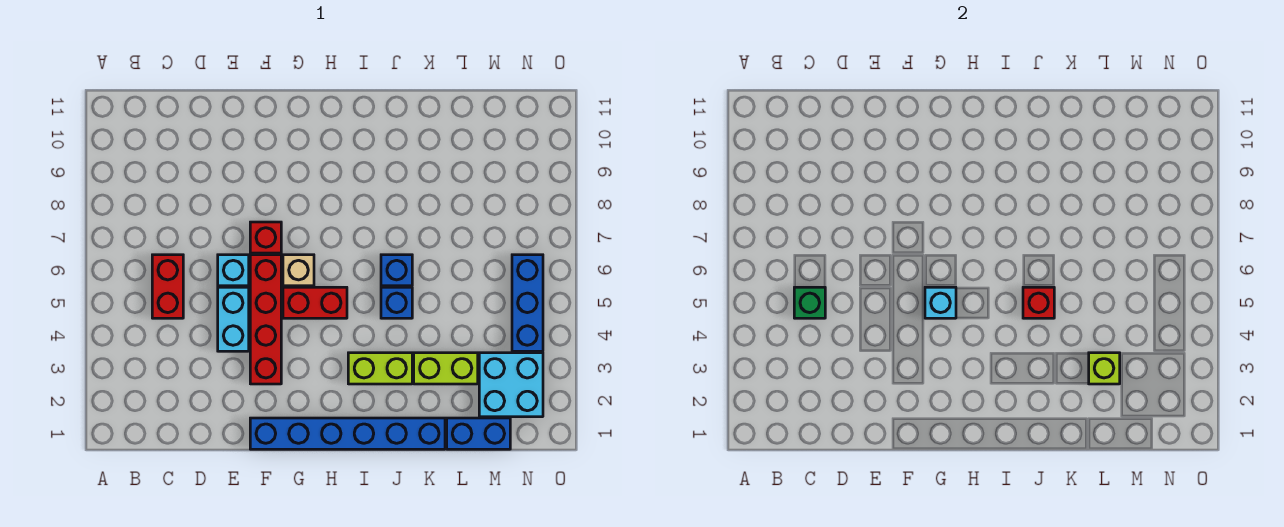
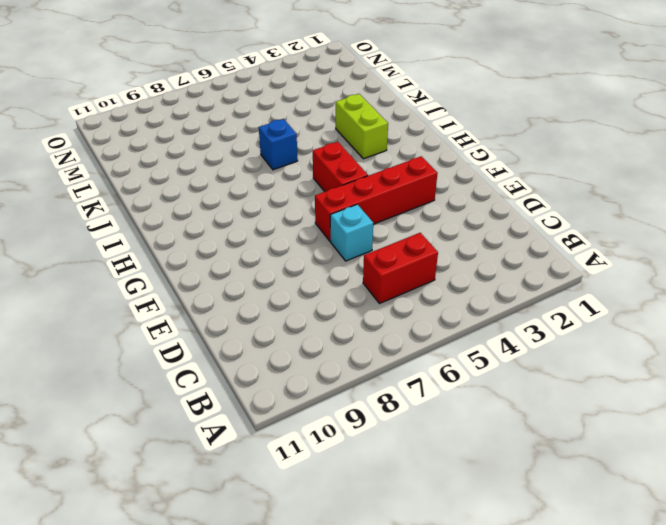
none -> cyan brick E4:E5 level 1
none -> blue brick F1:K1 level 1
none -> red brick F7 level 1

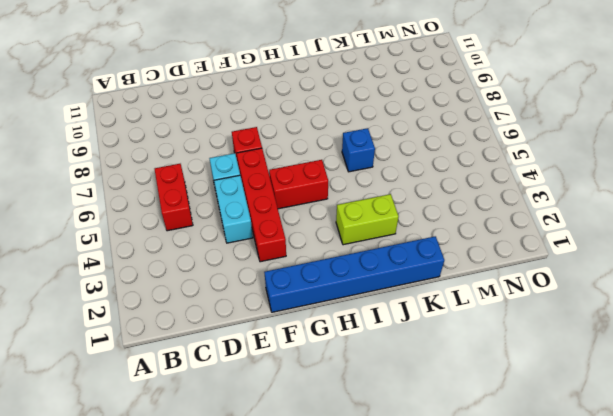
none -> tan brick G6 level 1
none -> blue brick J5 level 1
none -> lime brick K3:L3 level 1

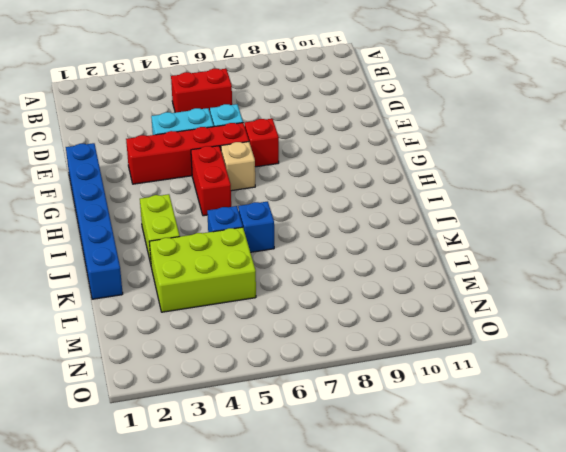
lime brick K3:L5 level 1 -> lime brick K3:L3 level 1
none -> blue brick L1:M1 level 1
none -> cyan brick M2:N3 level 1
none -> blue brick N4:N6 level 1

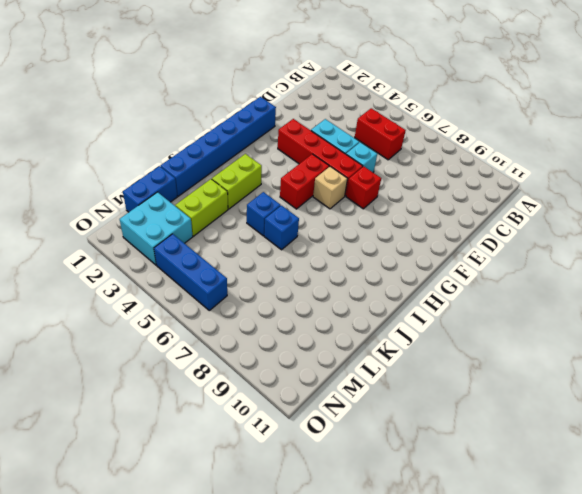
none -> green brick C5 level 2
none -> cyan brick G5 level 2
none -> red brick J5 level 2

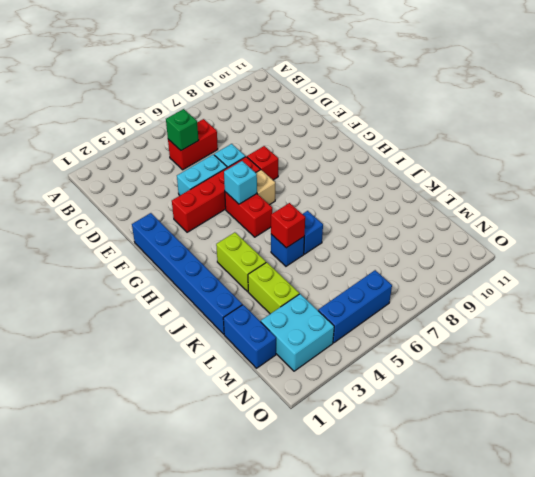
none -> lime brick L3 level 2

